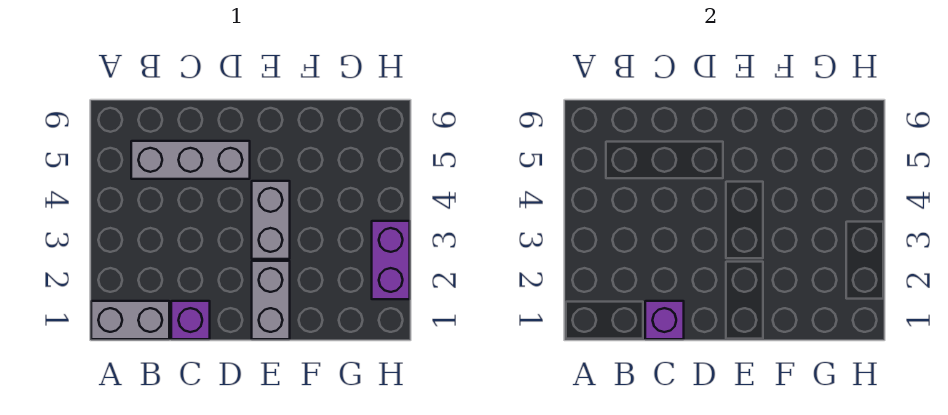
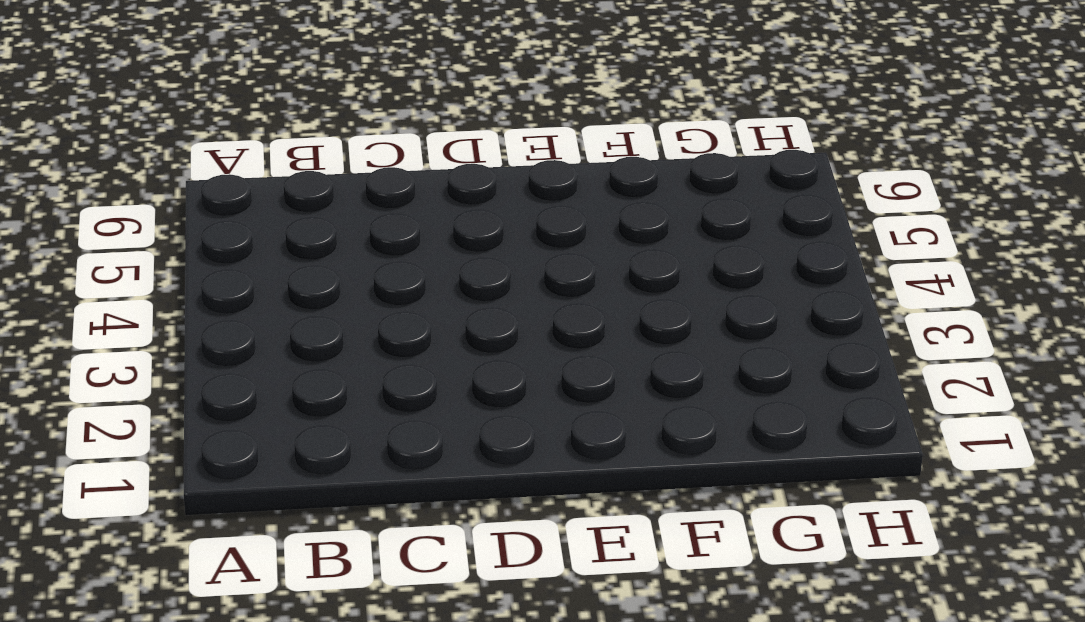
none -> grey brick A1:B1 level 1
none -> grey brick B5:D5 level 1

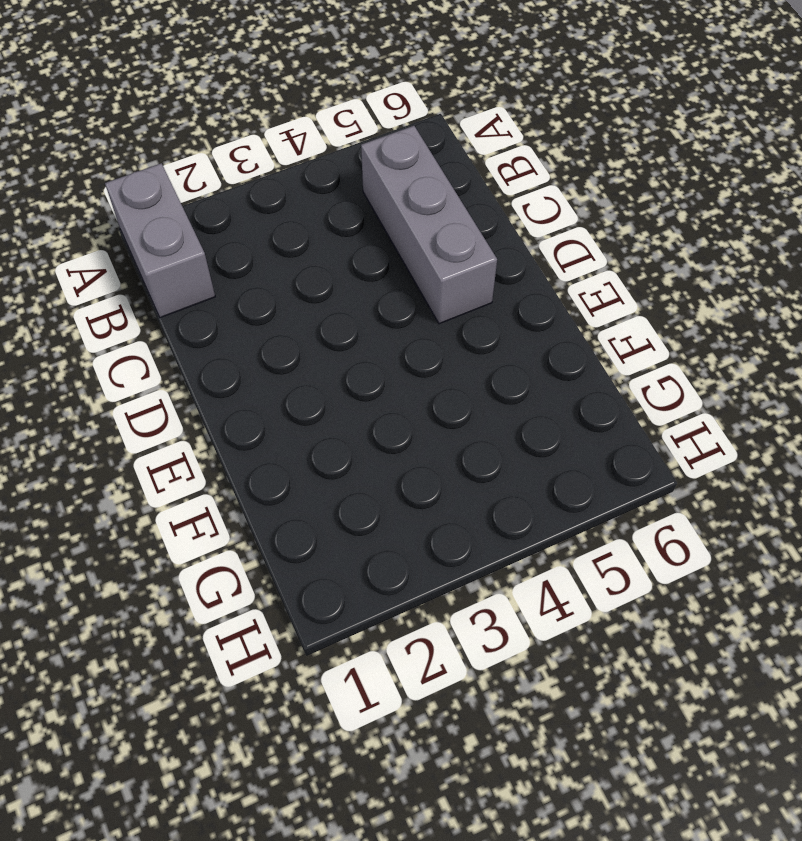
none -> purple brick C1 level 1
none -> grey brick E1:E2 level 1

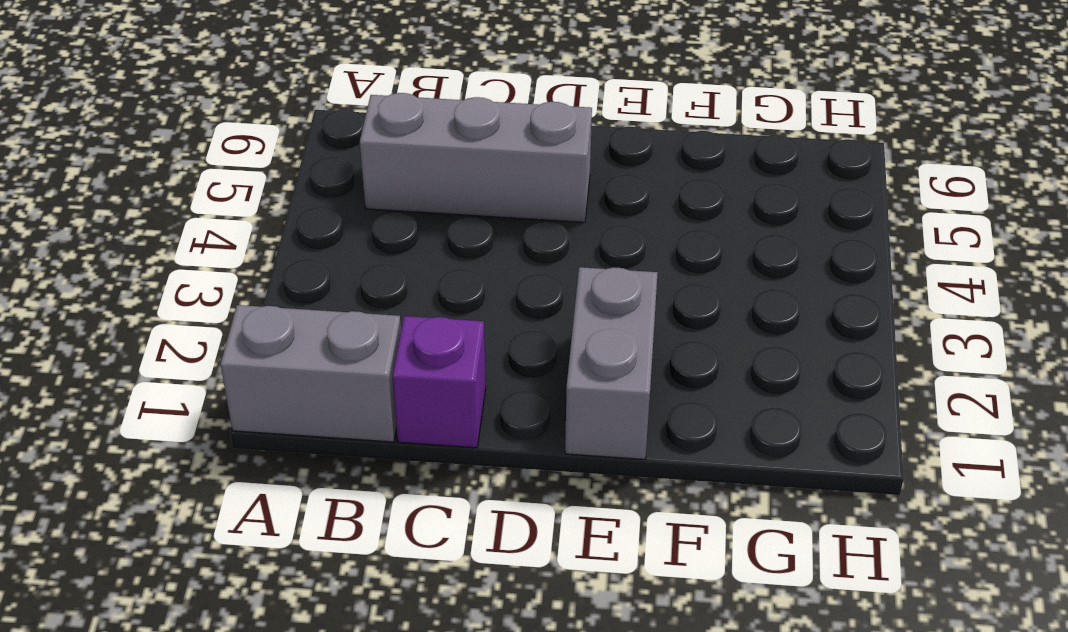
none -> grey brick E3:E4 level 1
none -> purple brick H2:H3 level 1

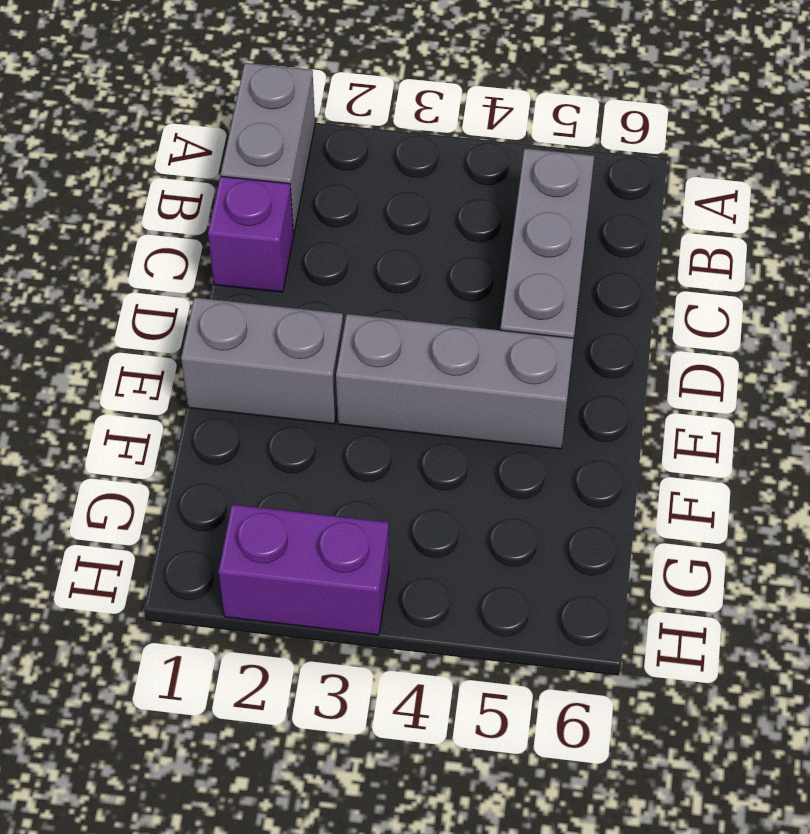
grey brick E3:E5 level 1 -> grey brick E3:E4 level 1
none -> purple brick C1 level 2

